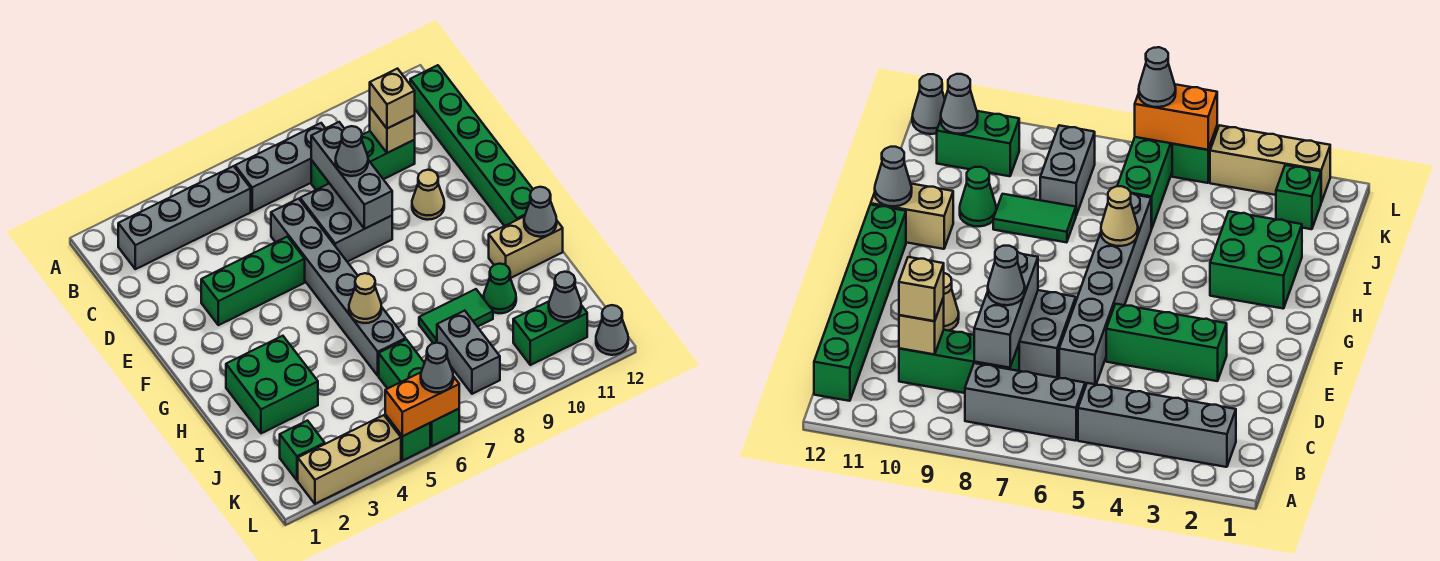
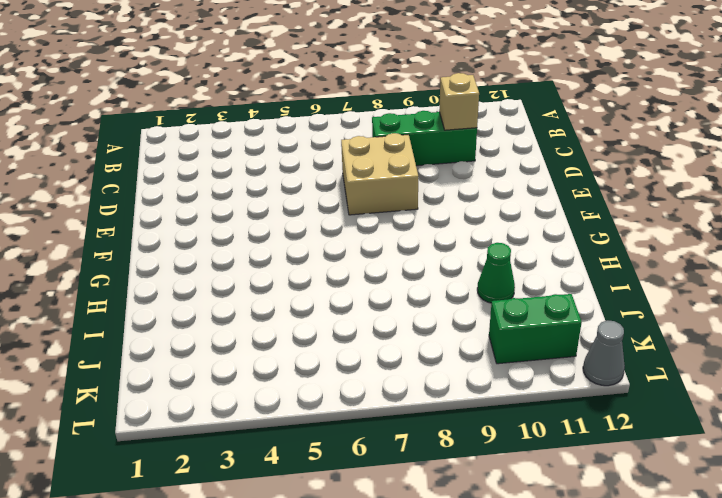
tan brick D7:E8 level 1 -> grey brick D7:E8 level 1
none -> grey brick B2:B5 level 1
none -> grey brick B6:B8 level 1
none -> green brick B12:G12 level 1

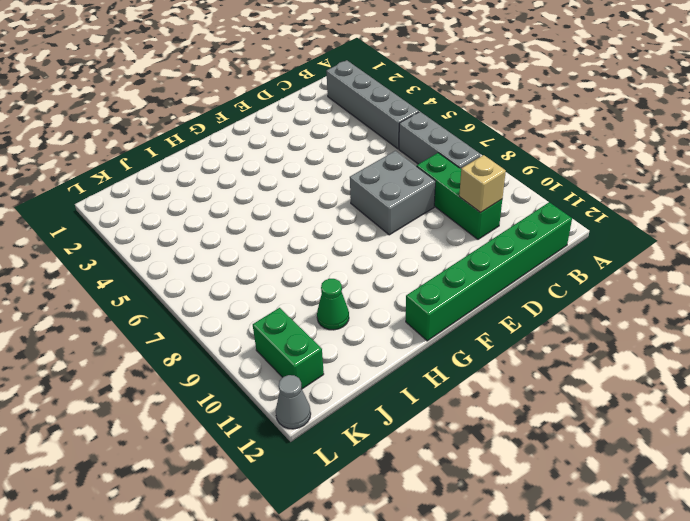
none -> grey brick D6:I6 level 1
none -> green brick E3:E5 level 1
none -> tan cone E10 level 1

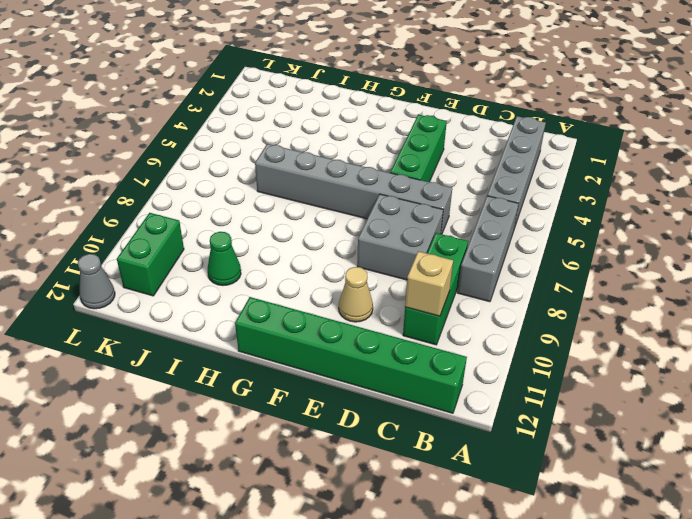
none -> green brick H2:I3 level 1
none -> tan brick H11:H12 level 1
none -> green tile I8:I9 level 1

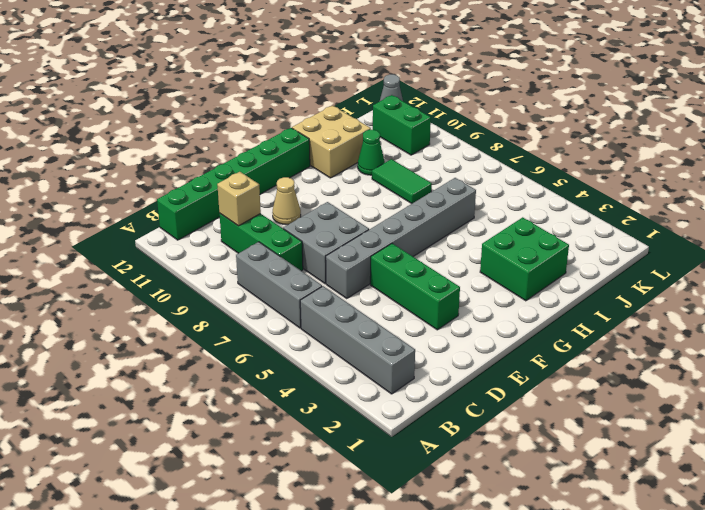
tan brick H11:I12 level 1 -> tan brick H11:H12 level 1
none -> green brick J6:L6 level 1
none -> grey brick J8:K8 level 1
none -> green brick K2 level 1

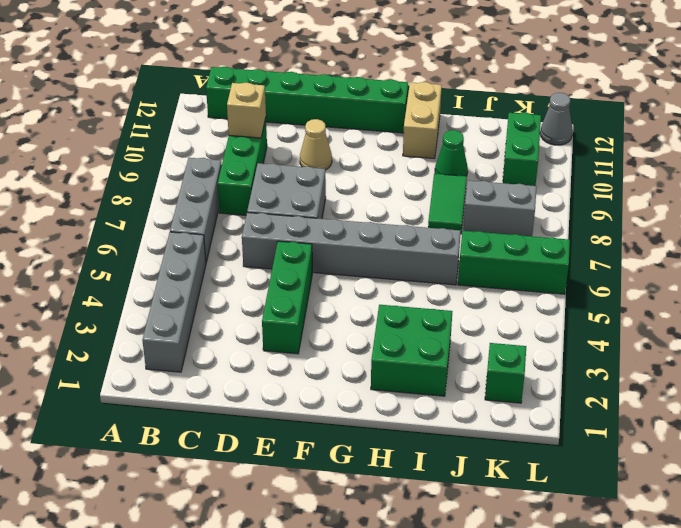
none -> tan brick L2:L4 level 1
none -> green brick L5 level 1
none -> grey brick C8:E8 level 2

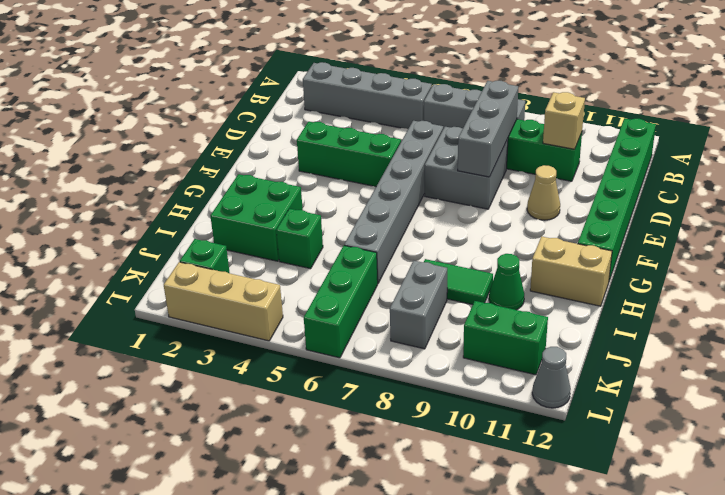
green brick I4 level 1 -> green brick L5 level 1
none -> tan cone H6 level 2
none -> grey cone H12 level 2
none -> grey cone K11 level 2

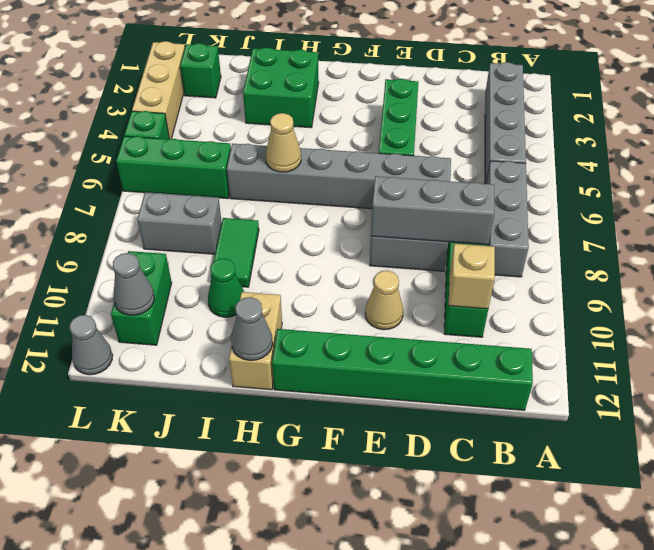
none -> orange brick L5:L6 level 2
none -> tan brick C10 level 3
none -> grey cone D8 level 3

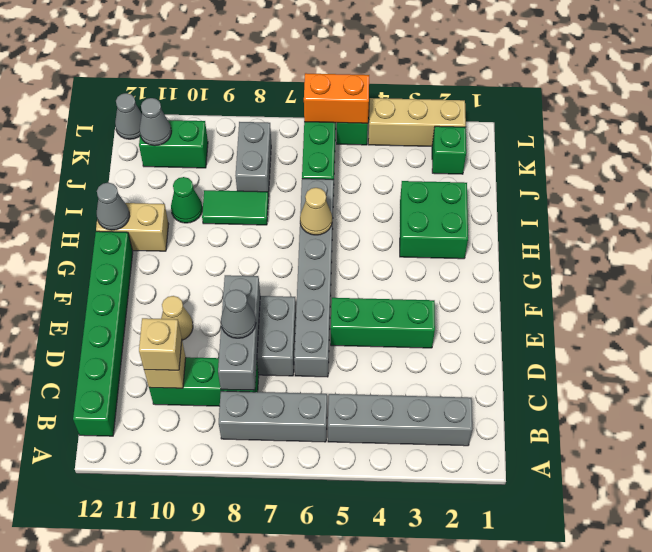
none -> grey cone L6 level 3

